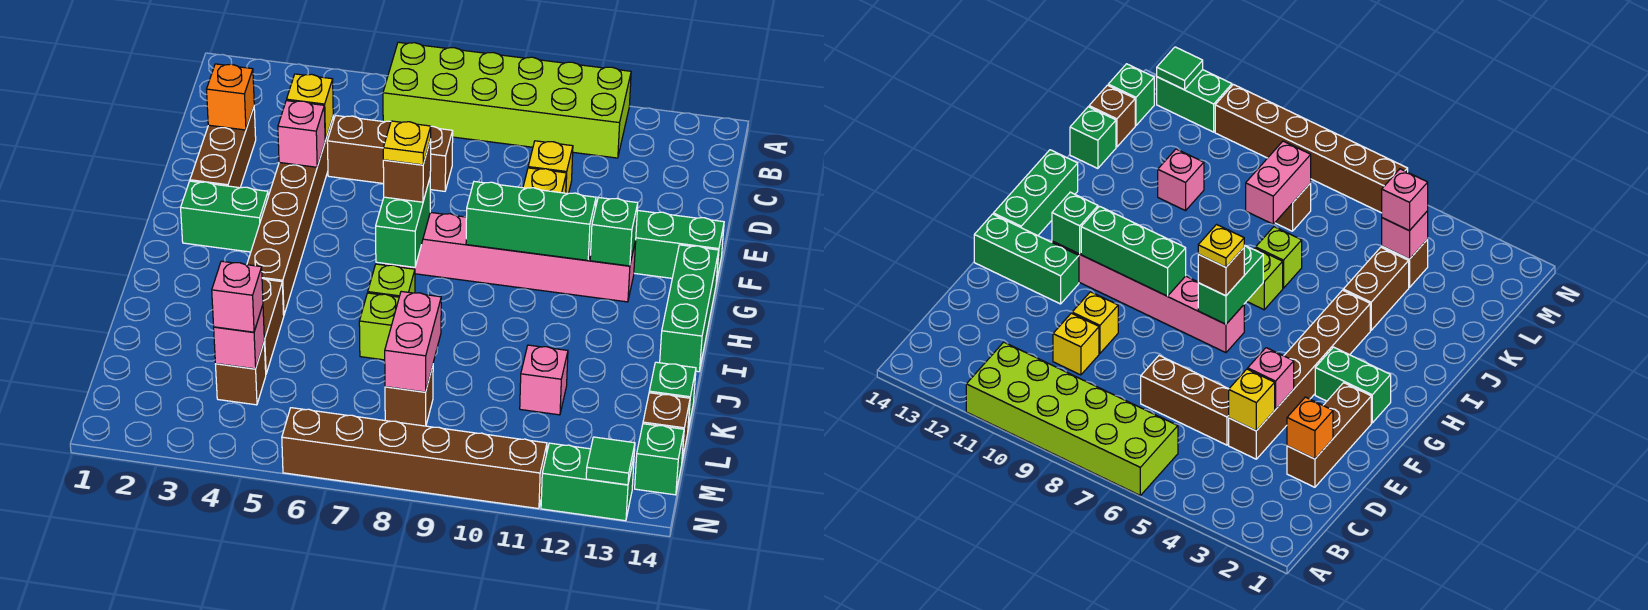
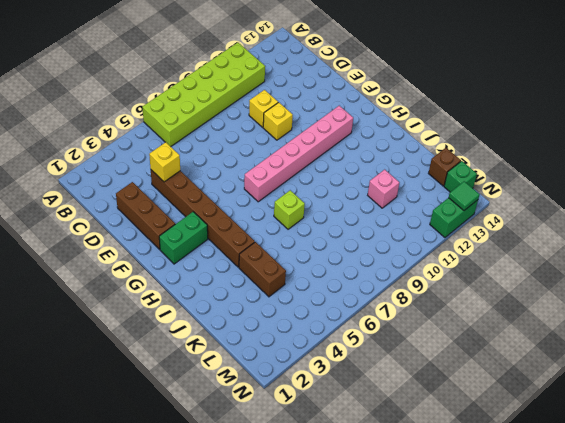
none -> brown brick D5:D7 level 1
none -> green brick F12:F14 level 1
none -> green brick G14:I14 level 1
none -> lime brick J7 level 1

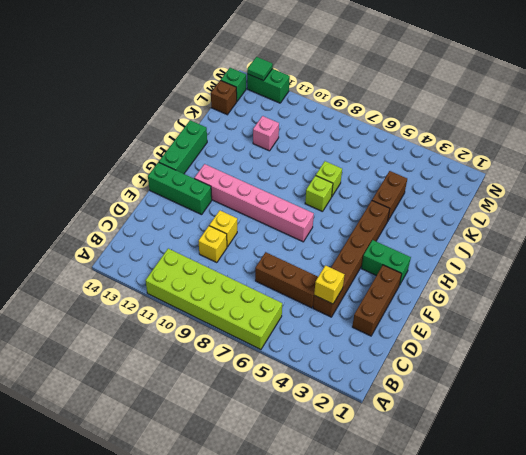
none -> green brick K14 level 1
none -> brown brick L4 level 1
none -> brown brick L8 level 1
none -> brown brick N6:N11 level 1

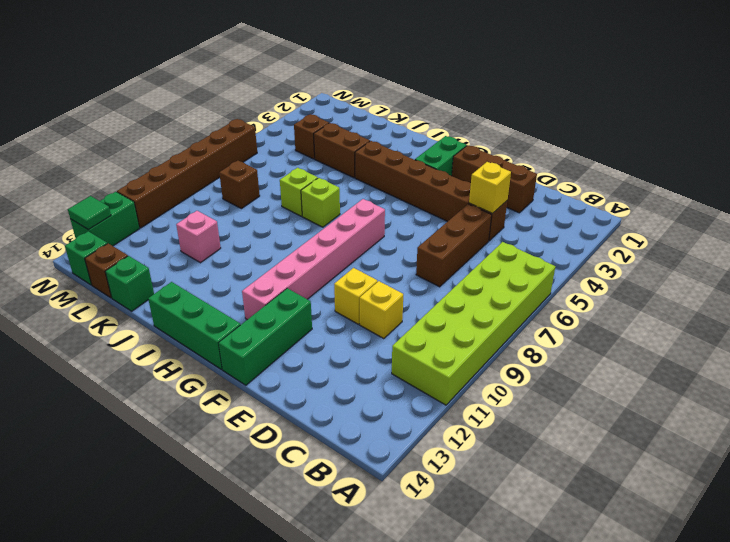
none -> orange brick D2 level 2
none -> pink brick E4 level 2
none -> green brick G7:H7 level 2
none -> green brick G9:G11 level 2

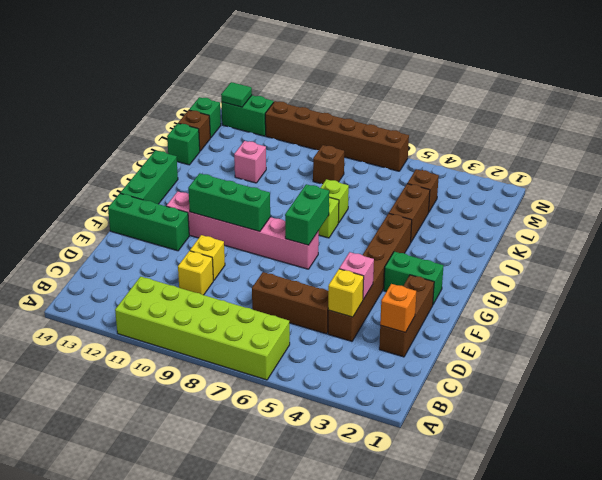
none -> green brick G12 level 2
none -> pink brick K8:L8 level 2
none -> pink brick L4 level 2
none -> brown brick G7 level 3

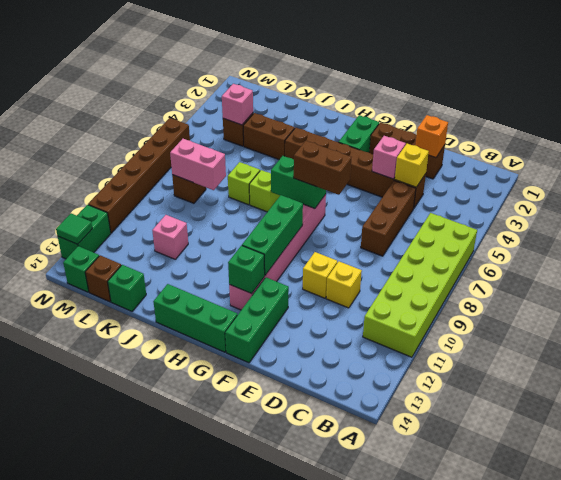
brown brick F7:G7 level 3 -> brown brick G7 level 3
none -> pink brick L4 level 3
none -> yellow plate G7 level 4

